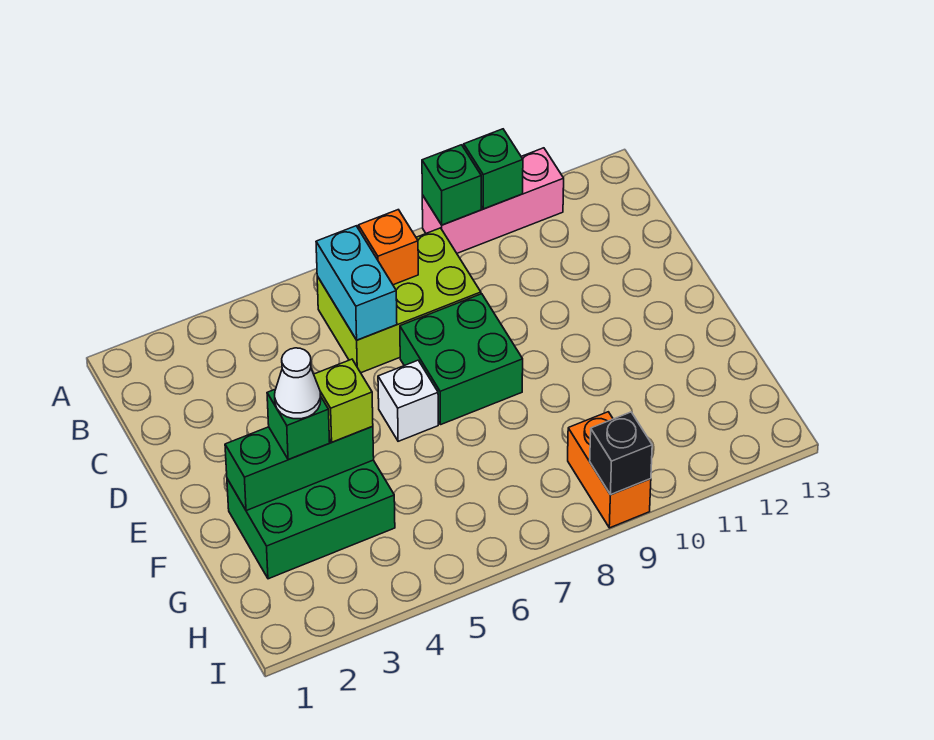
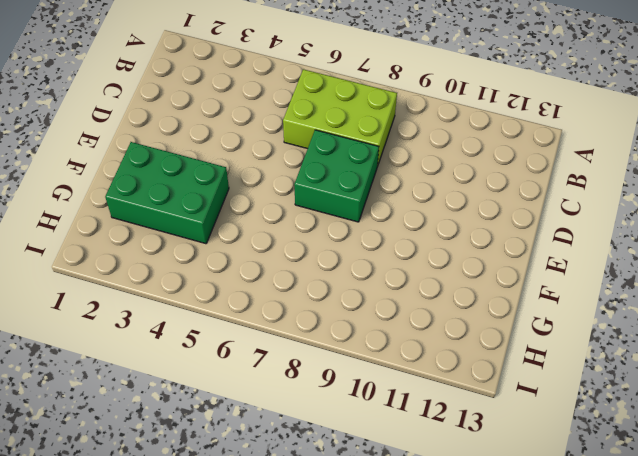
none -> pink brick A9:A11 level 1
none -> white brick E6 level 1
none -> orange brick H9:I9 level 1

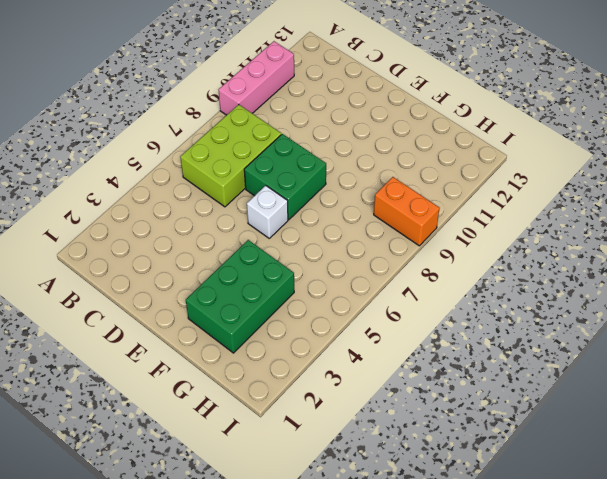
none -> green brick A9 level 2
none -> green brick A10 level 2
none -> cyan brick B6:C6 level 2

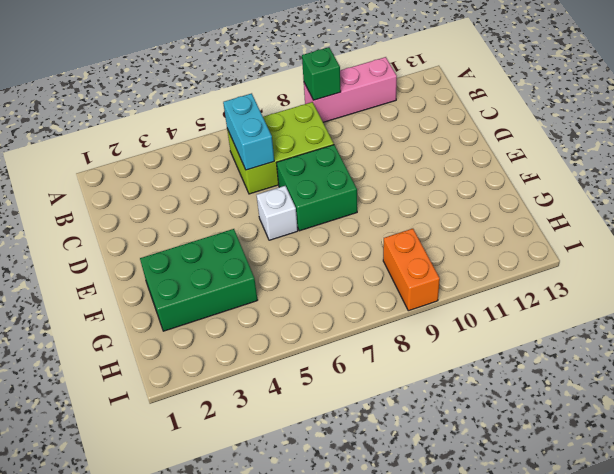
none -> green brick A10 level 2
none -> orange brick B7 level 2
none -> green brick F2:F4 level 2

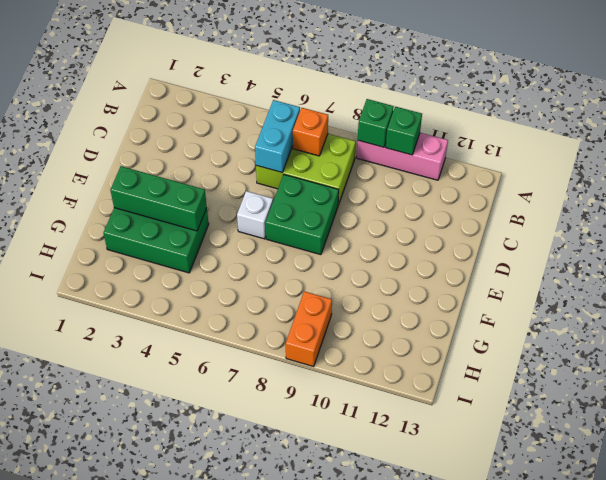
none -> black brick I9 level 2
none -> green brick F3 level 3
none -> lime brick F4 level 3

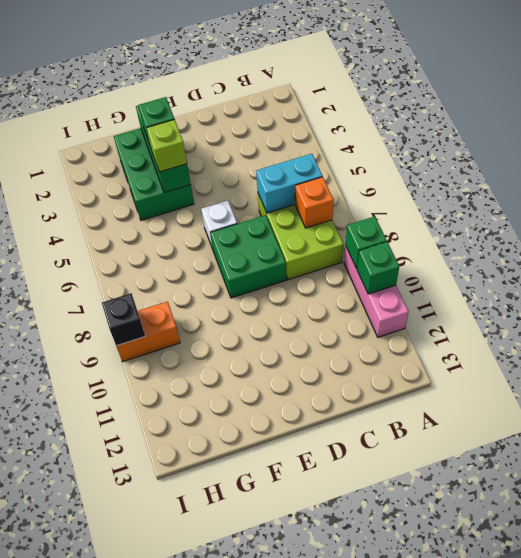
none -> white cone F3 level 4

